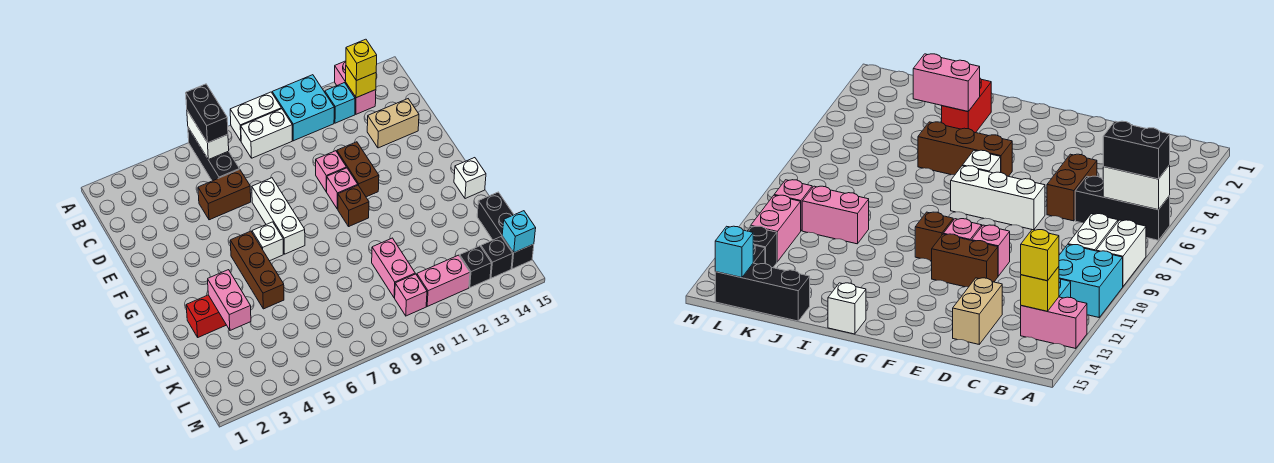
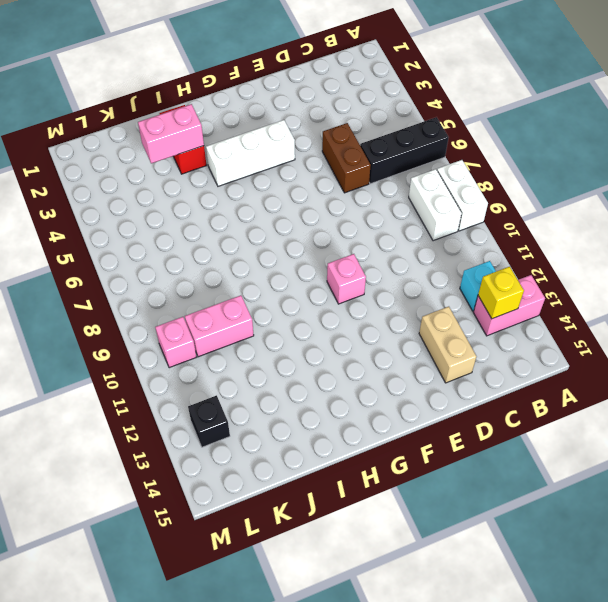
white brick F4:H4 level 1 -> white brick E7:G7 level 1
none -> cyan brick A10:B11 level 1
none -> pink brick E10 level 1
none -> brown brick E11:F11 level 1

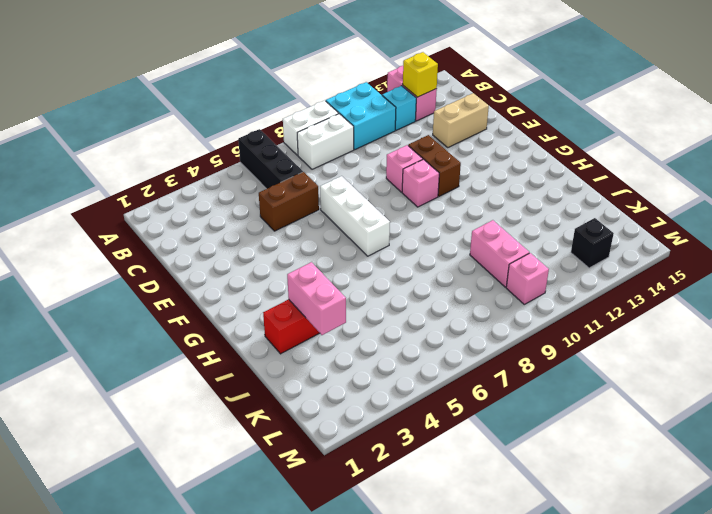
none -> brown brick G5:I5 level 1
none -> white brick G6 level 1
none -> brown brick G10 level 1

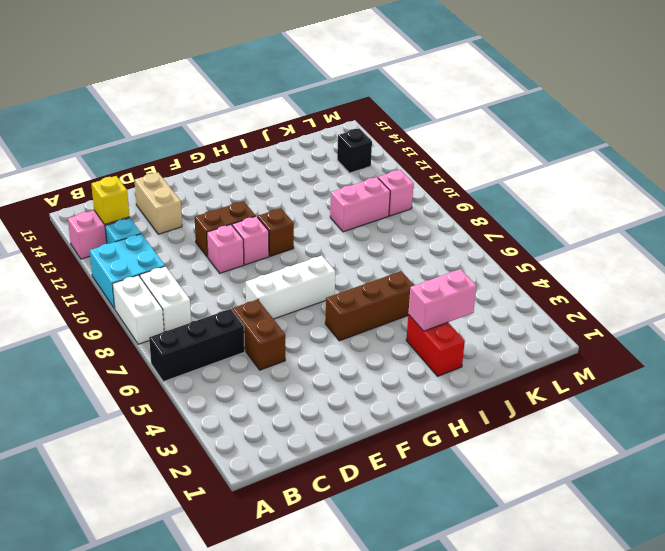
none -> white brick G6 level 1
none -> white brick H15 level 1
none -> black brick J15:L15 level 1

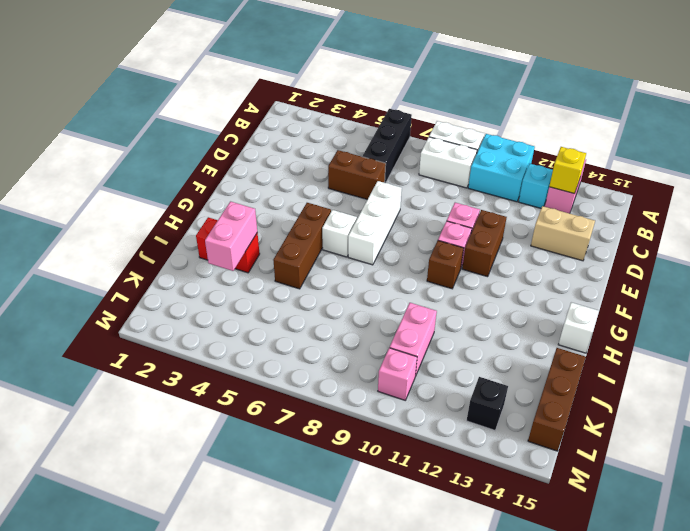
brown brick J15:L15 level 1 -> black brick J15:L15 level 1
none -> pink brick L11:L12 level 1
none -> black brick L14 level 1
none -> white brick A6:B6 level 2

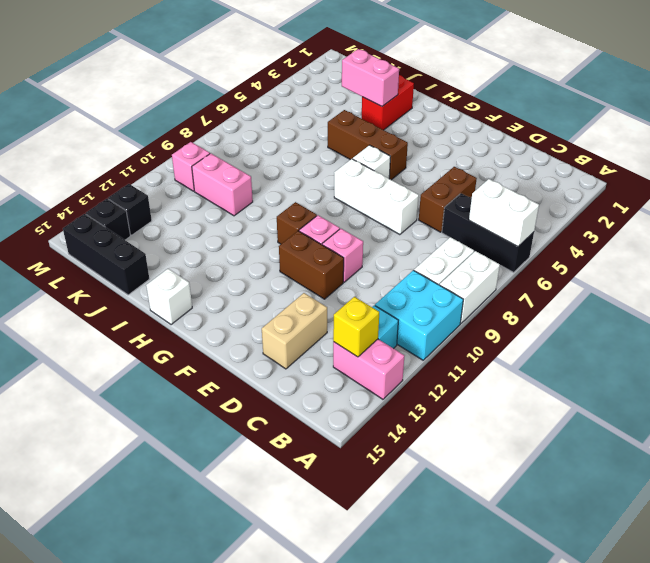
none -> pink brick L11:L12 level 1
none -> cyan brick L15 level 2
none -> black brick A6:B6 level 3

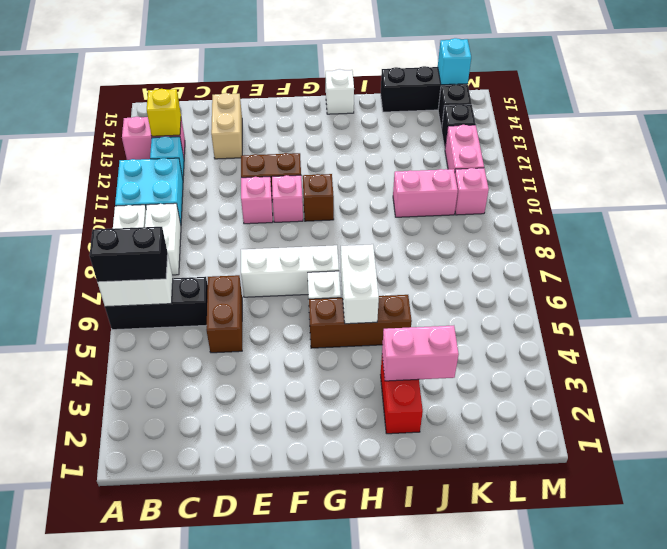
white brick H5:H6 level 2 -> none
none -> yellow brick B13 level 3

